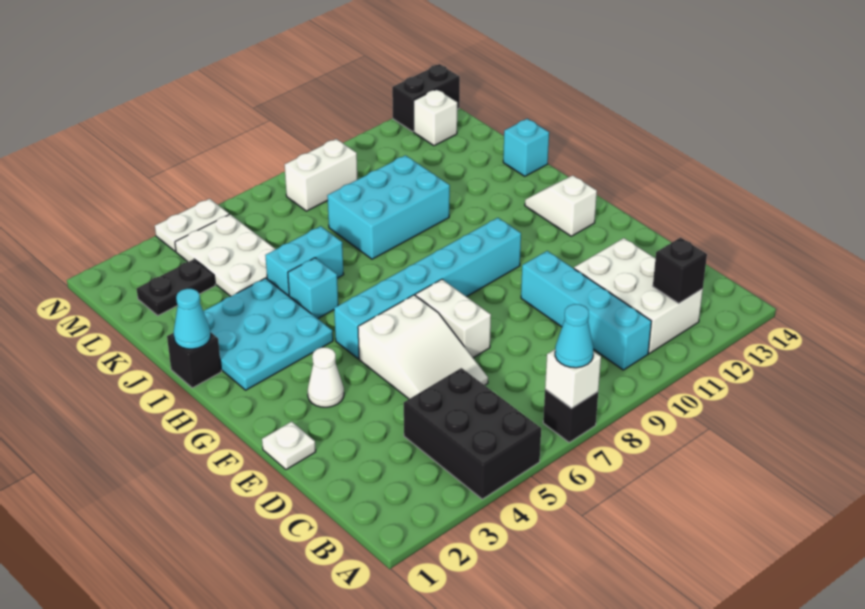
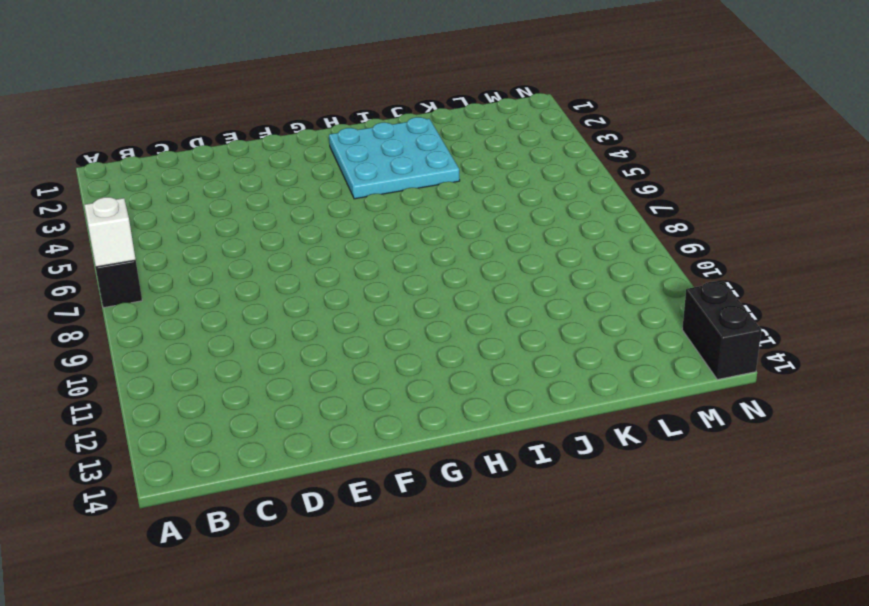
none -> black brick A4:C5 level 1
none -> cyan brick B10:E10 level 1
none -> white brick B11:D12 level 1

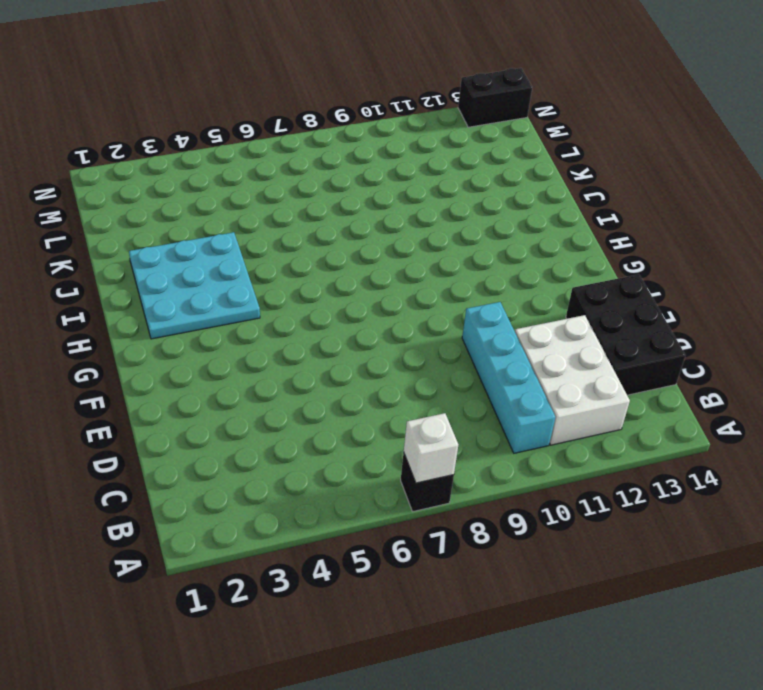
black brick C13:E14 level 1 -> black brick A4:C5 level 1
none -> white slope D5:F6 level 1 top F
none -> white plate E1 level 1
none -> white brick E7:F7 level 1

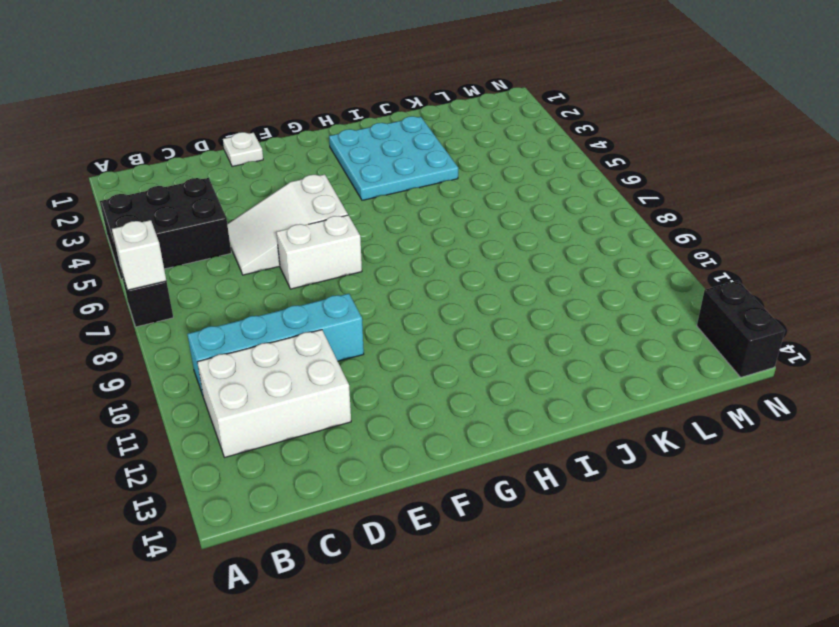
none -> white cone F3 level 1
none -> cyan brick G5:G10 level 1
none -> white slope G13:H13 level 1 top G

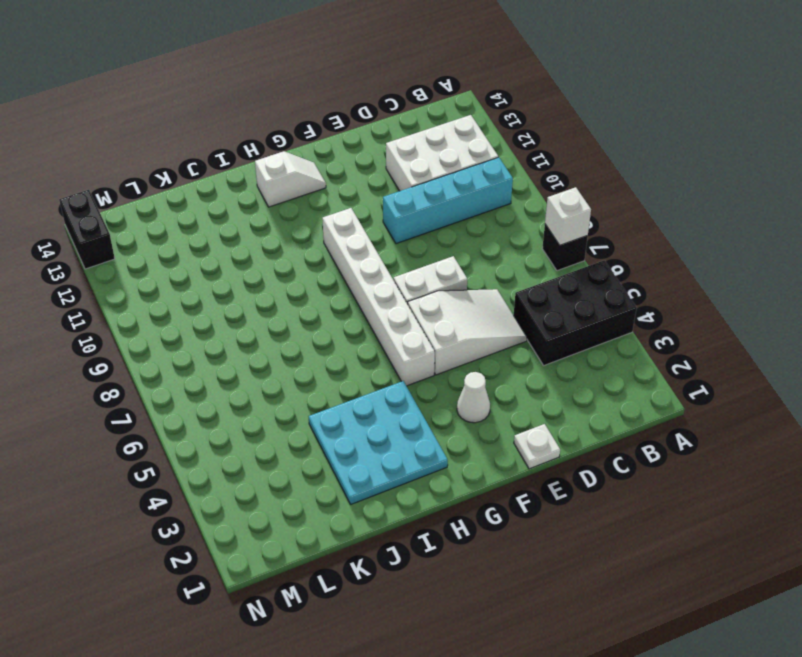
white brick G5:G10 level 1 -> cyan brick G5:G10 level 1
white slope G13:H13 level 1 top H -> white slope G13:H13 level 1 top G
none -> black brick I1 level 1
none -> cyan brick I5 level 1
none -> cyan brick J5:J6 level 1

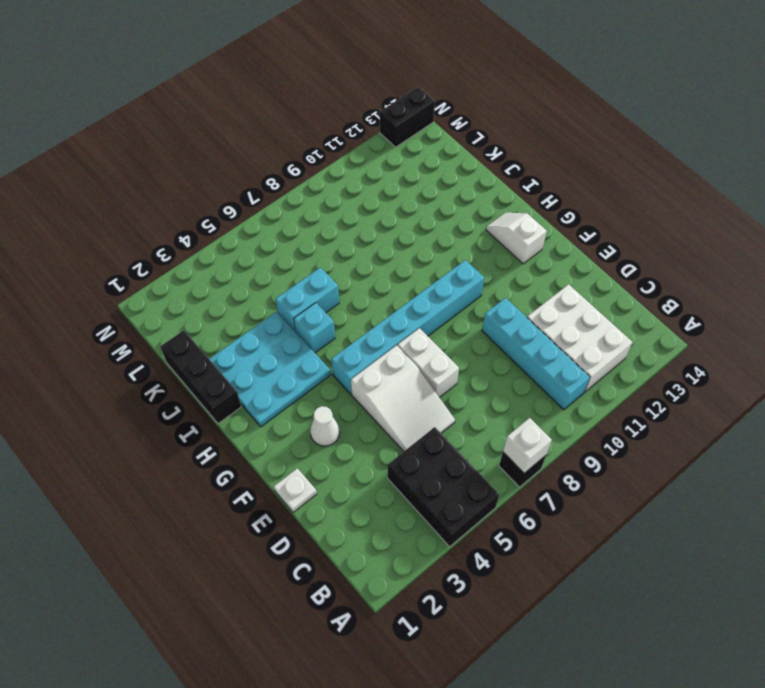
black brick I1:K1 level 1 -> black brick I1 level 1
none -> cyan brick J8:K10 level 1
none -> cyan brick J14 level 1
none -> white plate K4:M5 level 1

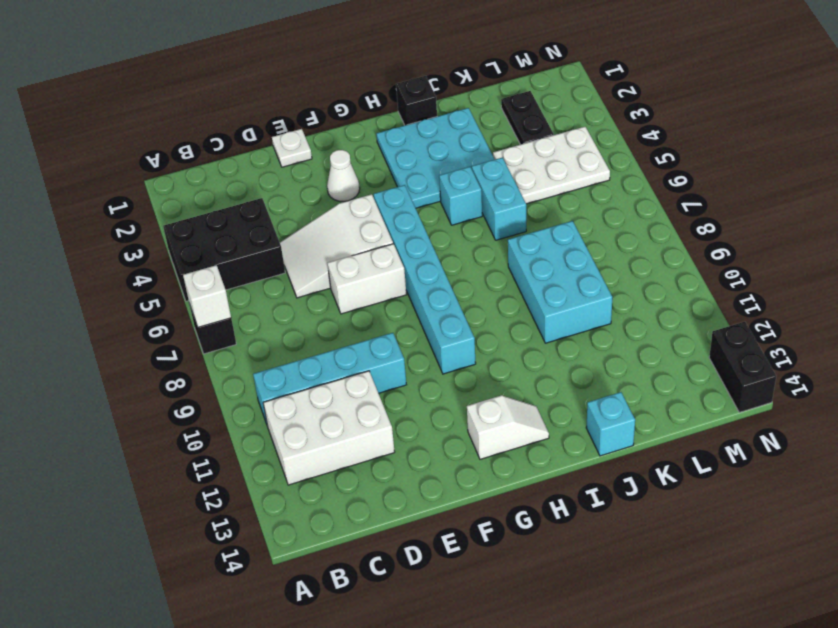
none -> white brick M8:M9 level 1
none -> white brick M13 level 1
none -> white plate N4:N5 level 1

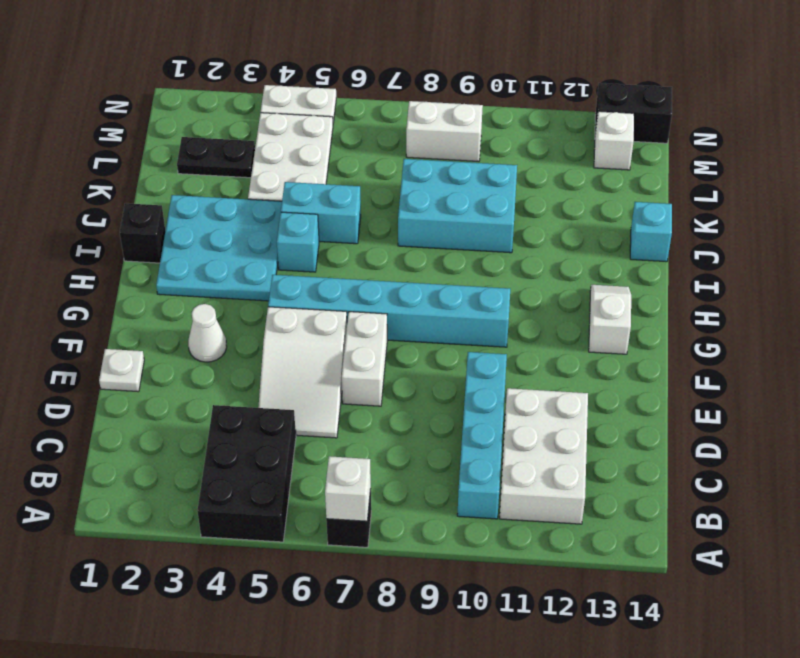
none -> black brick B12 level 2
none -> cyan cone I1 level 2
none -> cyan cone A7 level 3

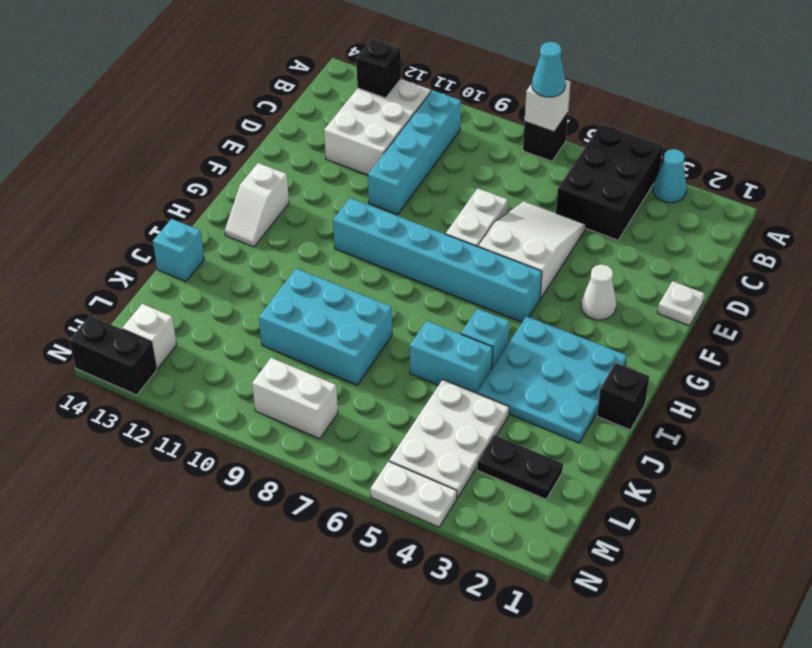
cyan cone A3 level 1 -> cyan cone I1 level 2

